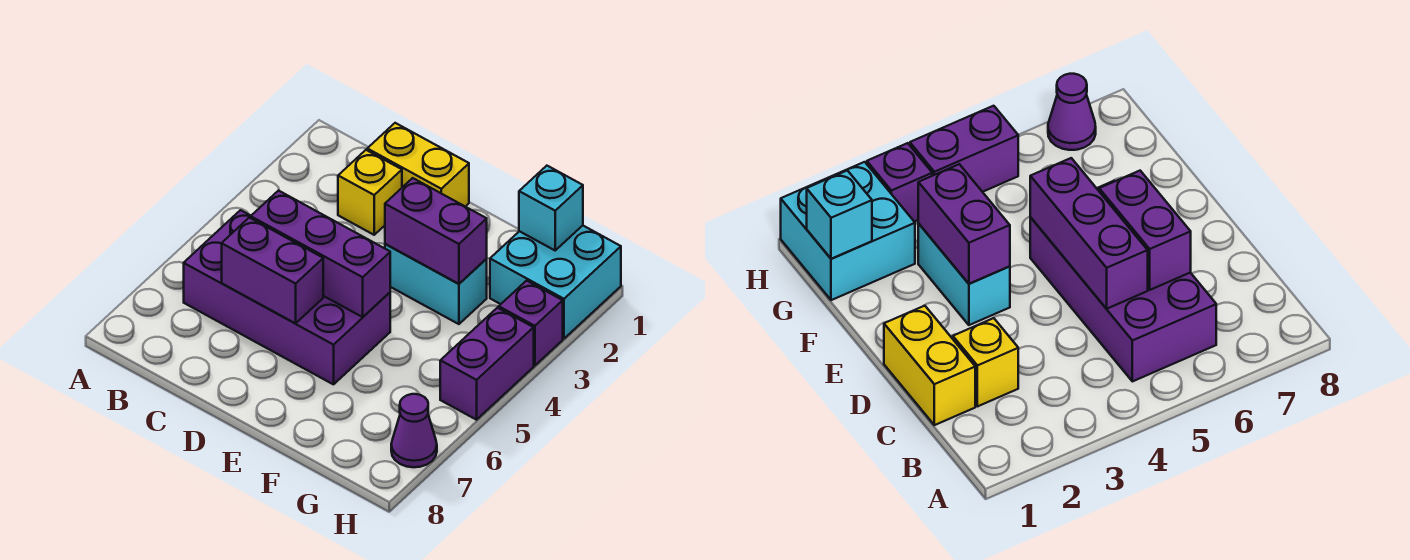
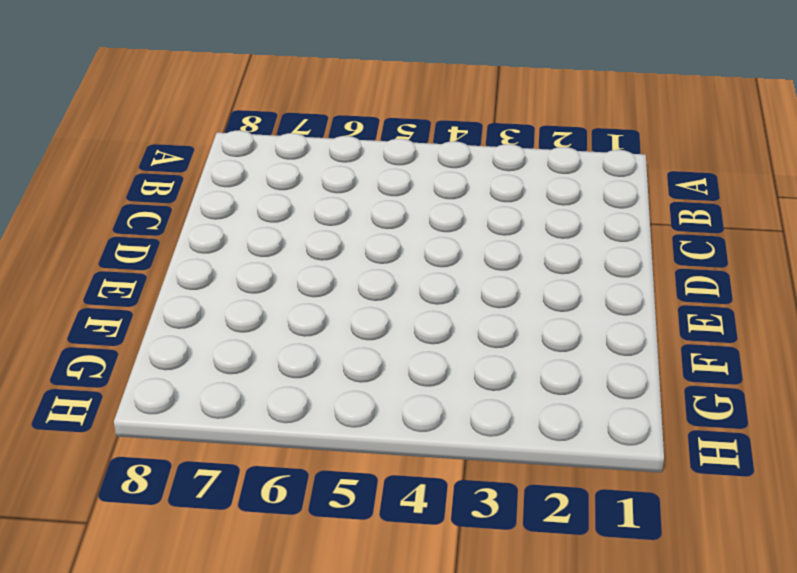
none -> purple brick B5:E6 level 1
none -> yellow brick C1:D1 level 1
none -> yellow brick C2 level 1

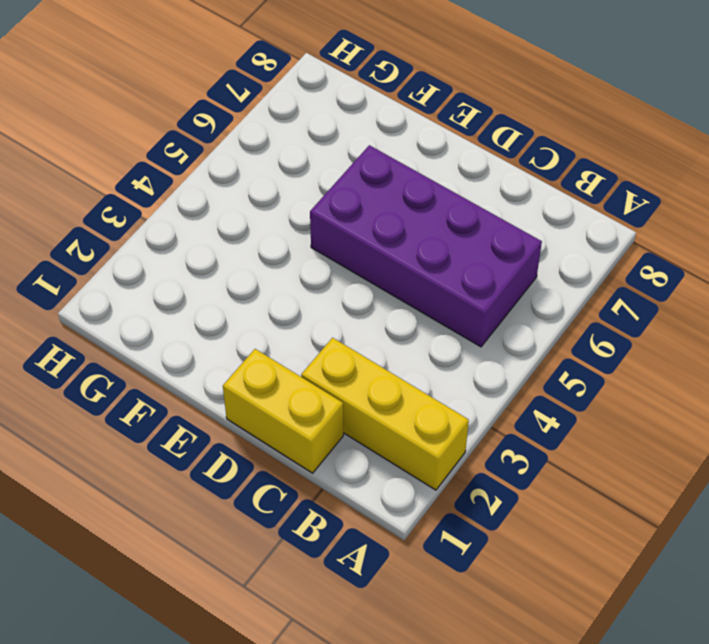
yellow brick A2:C2 level 1 -> yellow brick C2 level 1
none -> cyan brick E3:F3 level 1
none -> cyan brick G1:H2 level 1
none -> purple brick H3 level 1

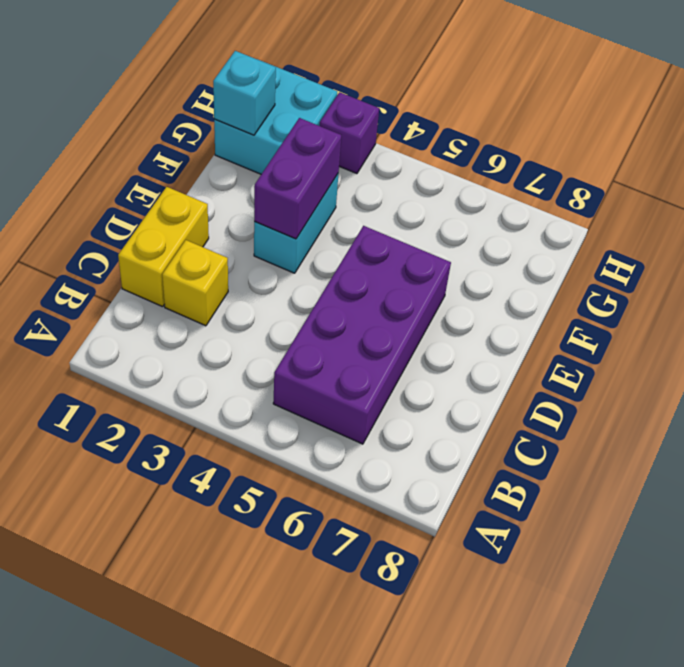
none -> purple brick H4:H5 level 1
none -> purple cone H7 level 1
none -> purple brick C5:E5 level 2

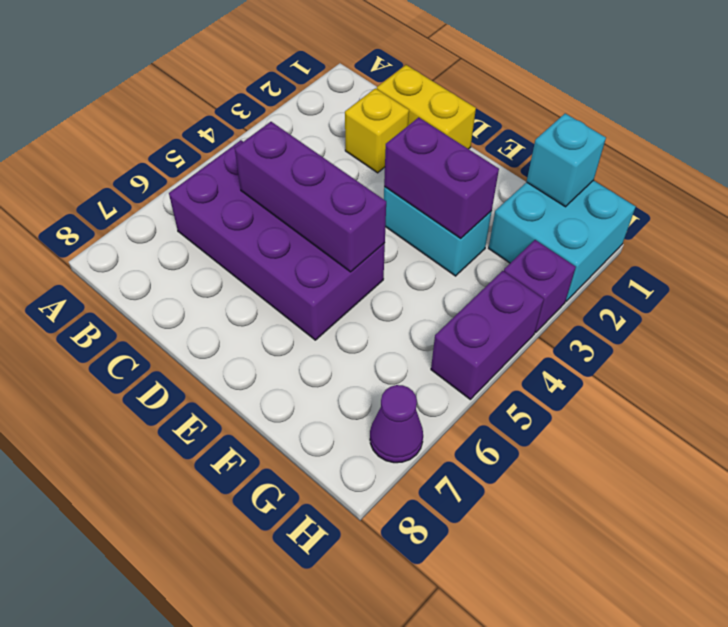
none -> purple brick C6:D6 level 2

